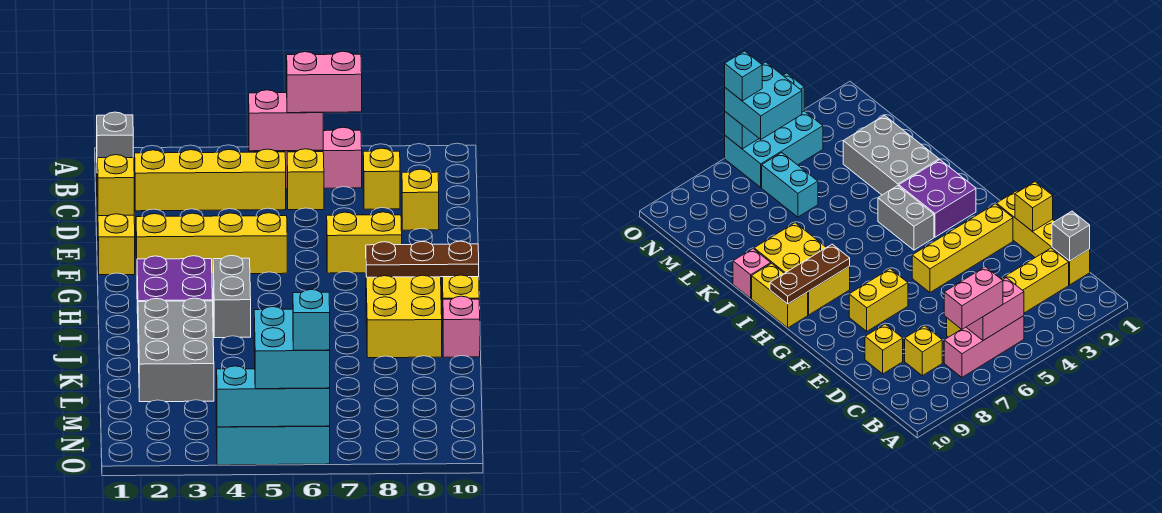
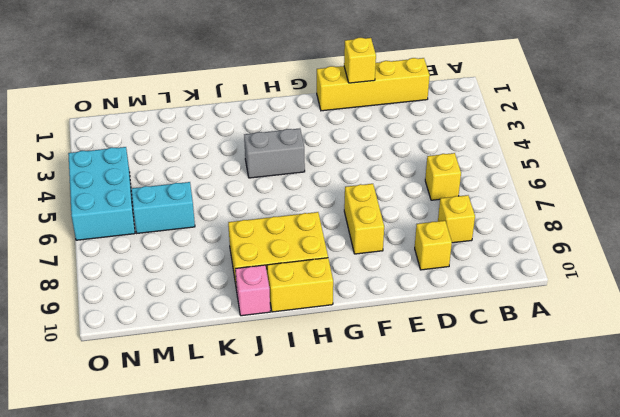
none -> pink brick B5:B7 level 1
none -> yellow brick C2:C5 level 1
none -> yellow brick F2:F5 level 1

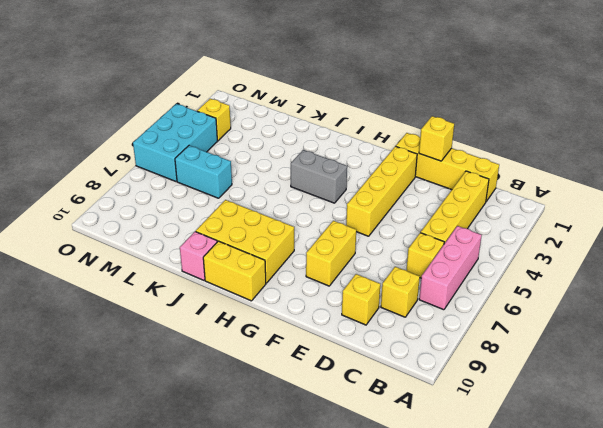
yellow brick N3 level 1 -> none
none -> purple brick H2:I3 level 1
none -> grey brick J2:L3 level 1
none -> pink brick B5:B6 level 2

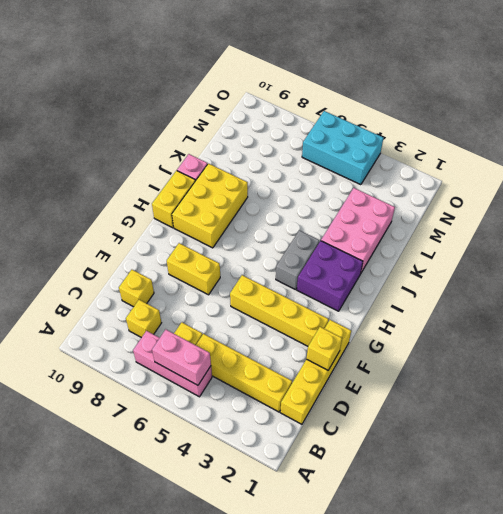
pink brick J2:L3 level 1 -> grey brick J2:L3 level 1
none -> cyan brick L6:M6 level 1
none -> grey brick C1 level 2
none -> brown plate H8:H10 level 2

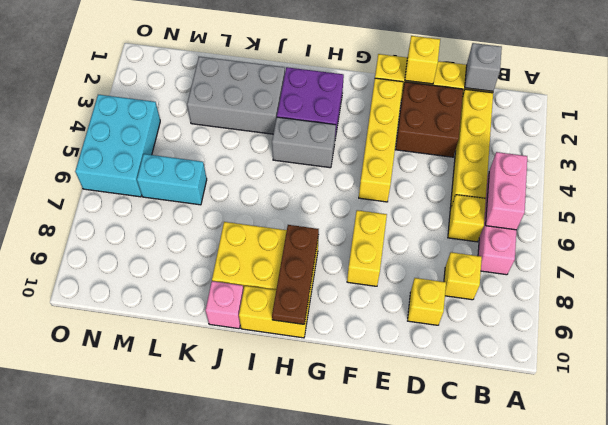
brown brick D2:E3 level 1 -> none
none -> cyan brick O4:O6 level 2
none -> pink brick B6:B7 level 3
none -> cyan brick N5:O6 level 3

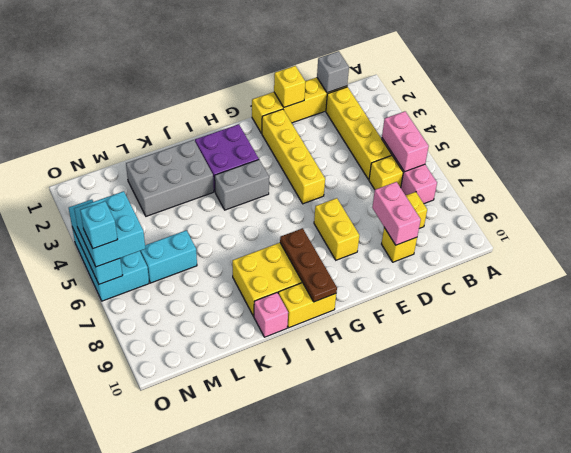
pink brick D8:D9 level 2 -> pink brick B6:B7 level 3

